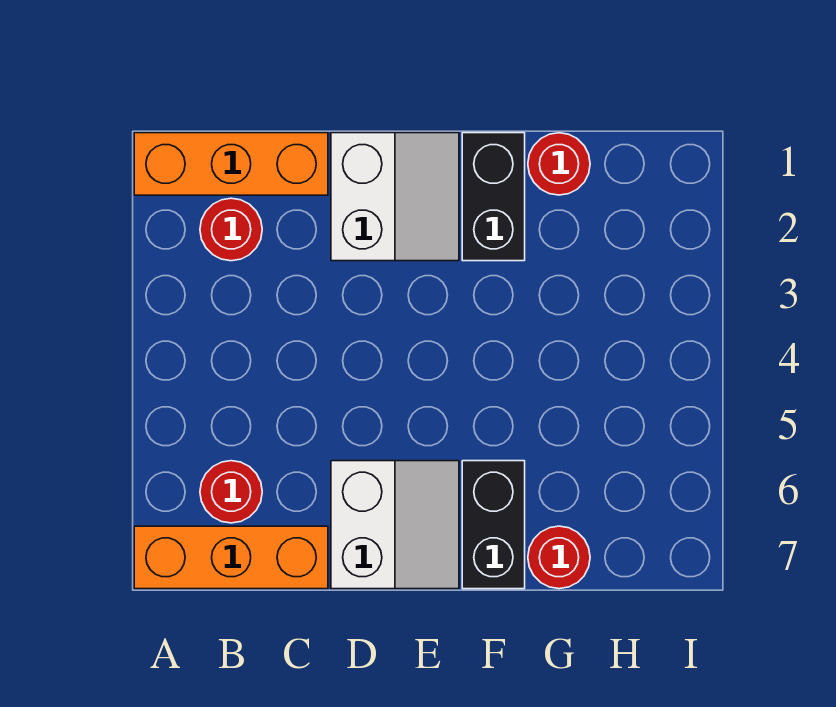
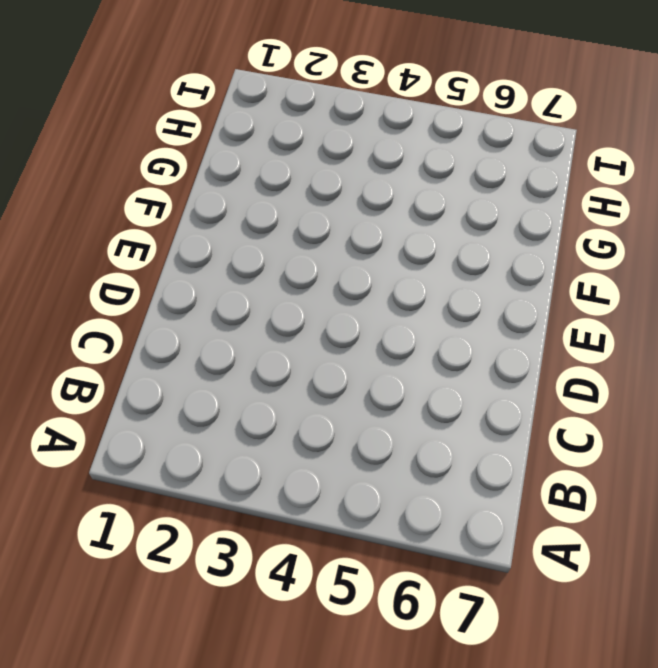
none -> orange brick A1:C1 level 1
none -> orange brick A7:C7 level 1

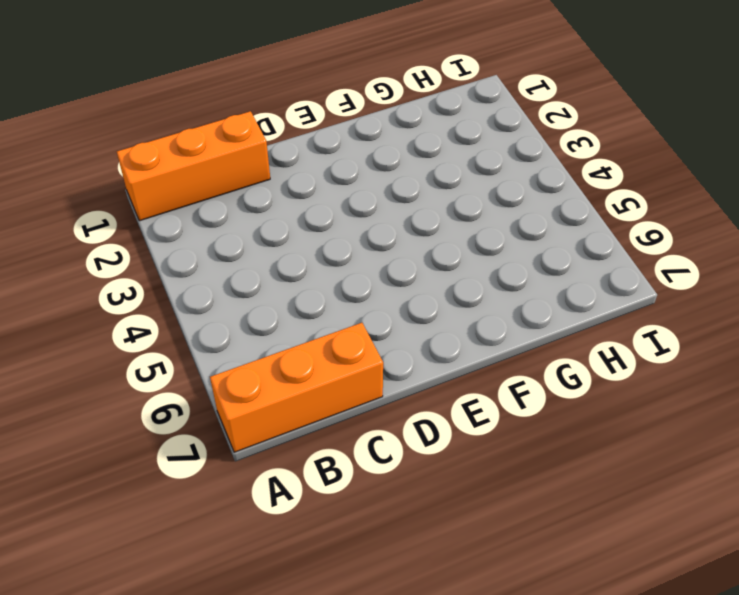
none -> red round brick B2 level 1
none -> red round brick B6 level 1

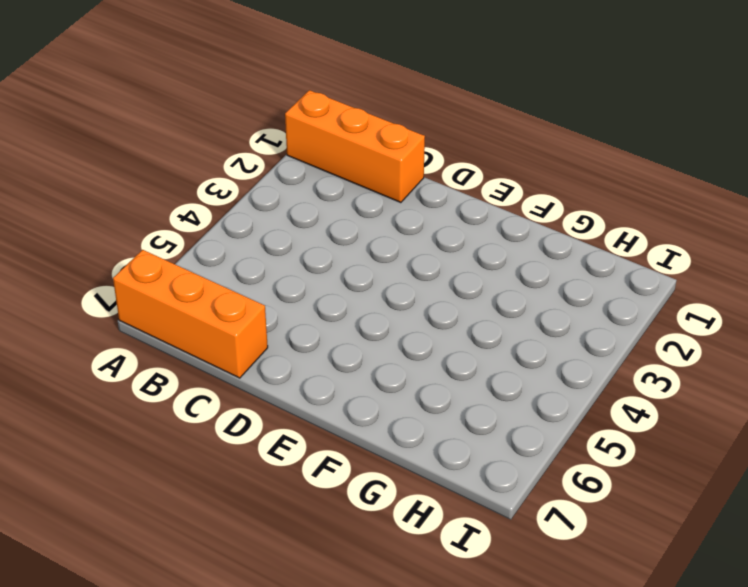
none -> red round brick B2 level 1
none -> red round brick B6 level 1

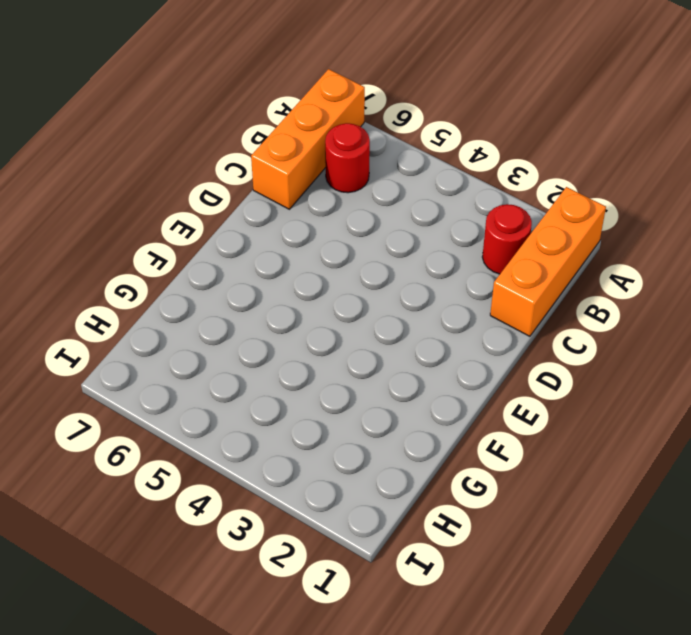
none -> white slope D1:E2 level 1 top D
none -> white slope D6:E7 level 1 top D

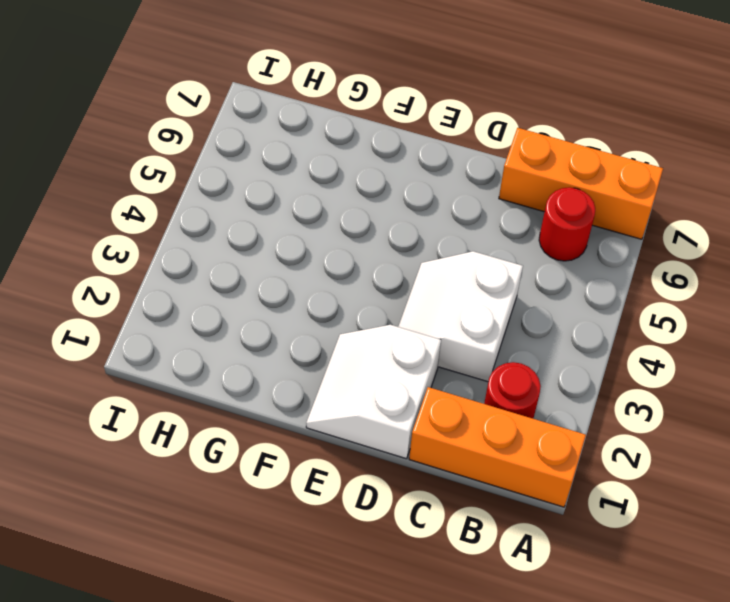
white slope C3:D4 level 1 top C -> white slope D6:E7 level 1 top D
none -> black brick F1:F2 level 1
none -> black brick F6:F7 level 1

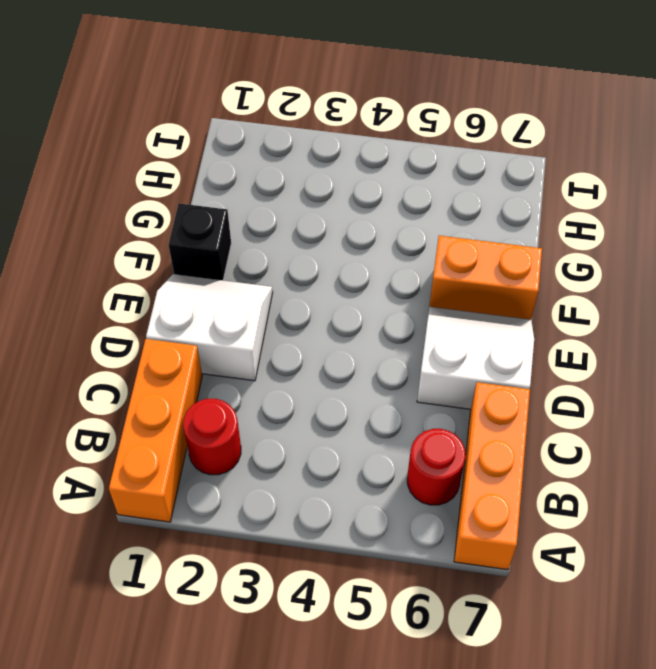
black brick F1 level 1 -> black brick F1:F2 level 1
orange brick F6:F7 level 1 -> black brick F6:F7 level 1
none -> red round brick G1 level 1
none -> red round brick G7 level 1

